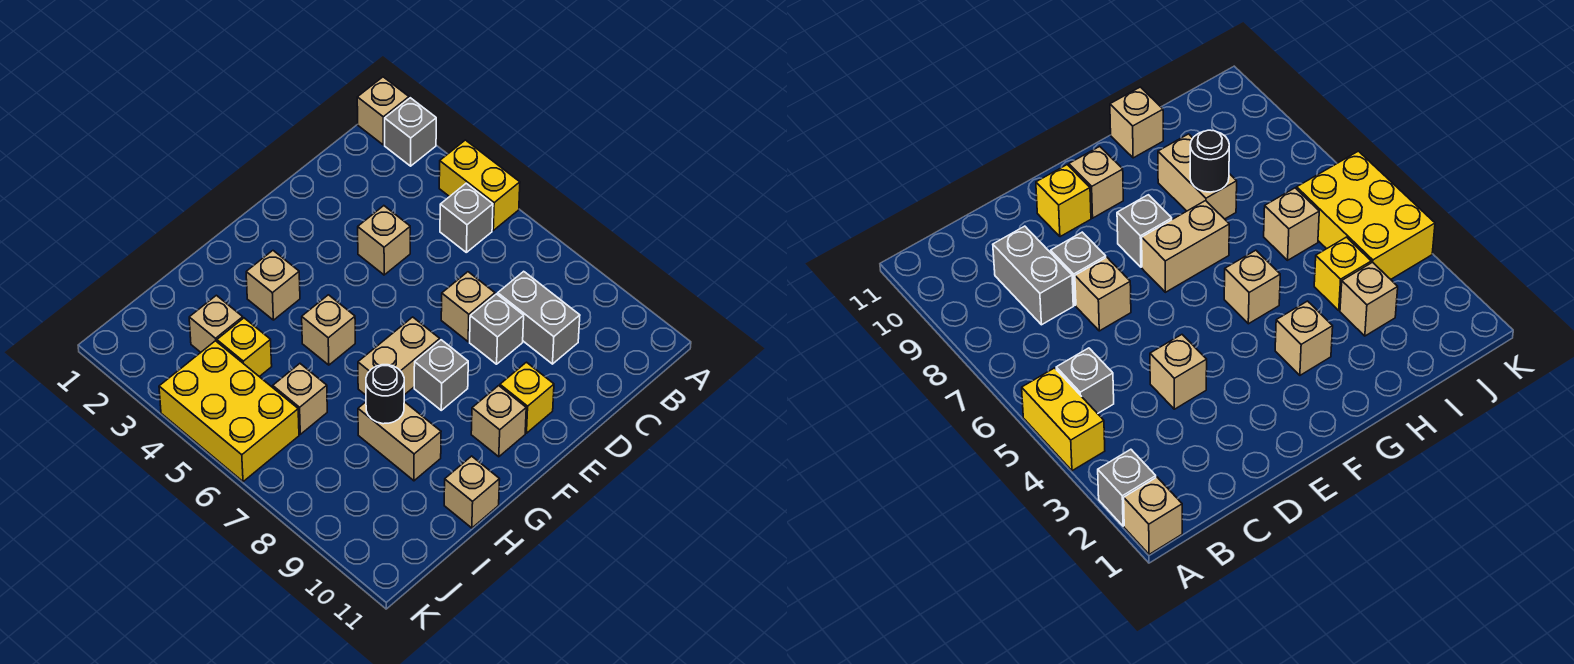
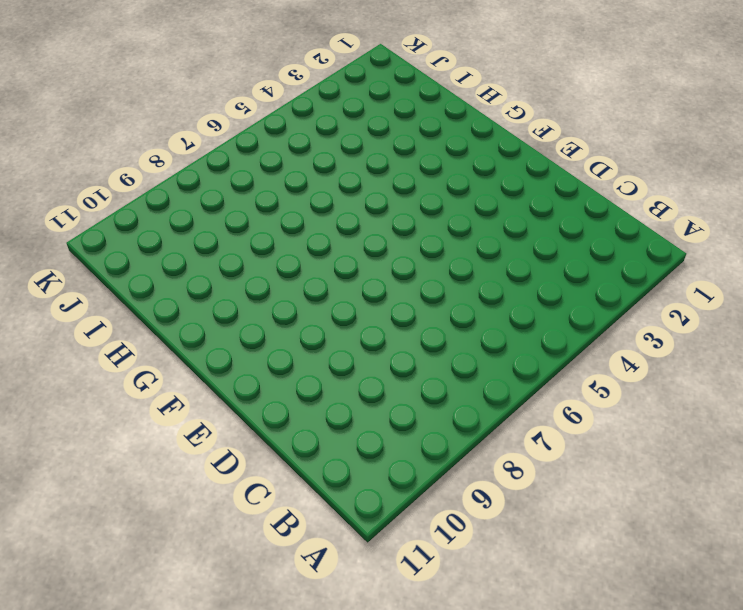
none -> tan brick A1 level 1
none -> grey brick A2 level 1
none -> yellow brick A4:A5 level 1

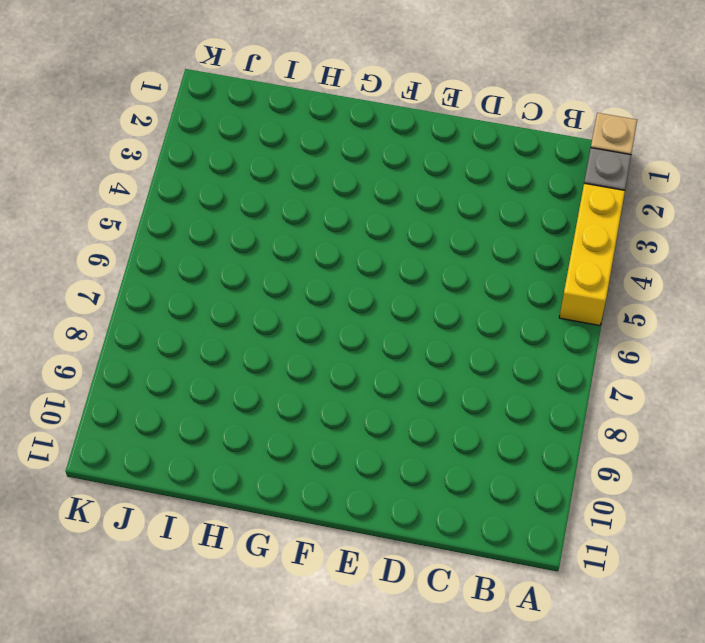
yellow brick A3:A5 level 1 -> yellow brick A4:A5 level 1
none -> grey brick B5 level 1
none -> grey brick C8:C9 level 1
none -> tan brick D4 level 1

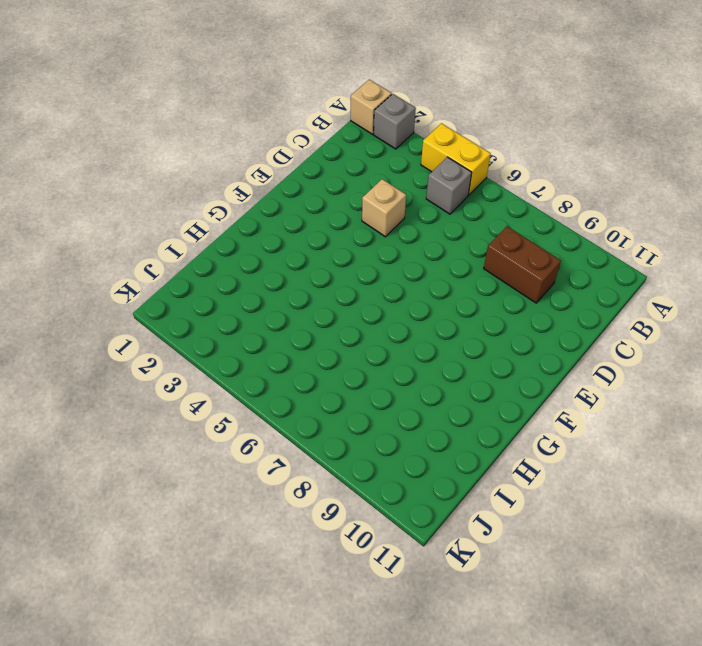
brown brick C8:C9 level 1 -> grey brick C8:C9 level 1
none -> tan brick D7 level 1
none -> grey brick D8 level 1
none -> yellow brick E10 level 1

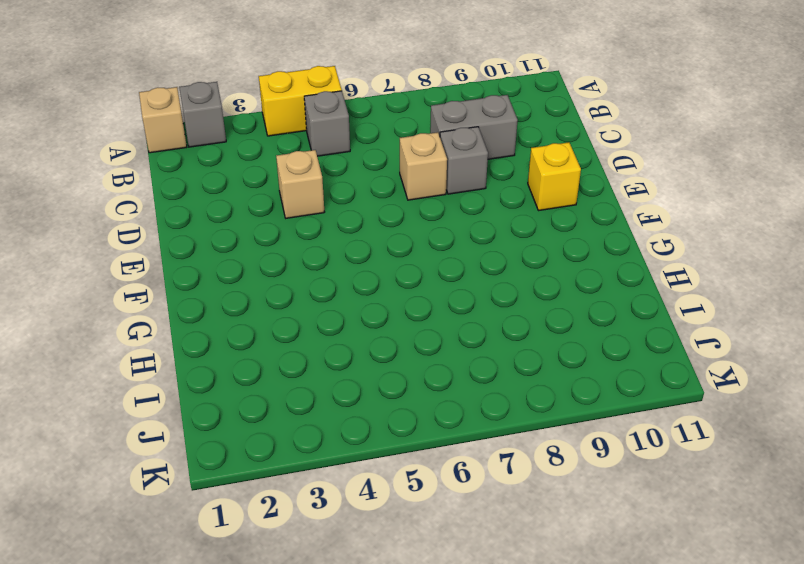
none -> tan brick F7:G7 level 1
none -> grey brick F8 level 1
none -> tan brick F10 level 1

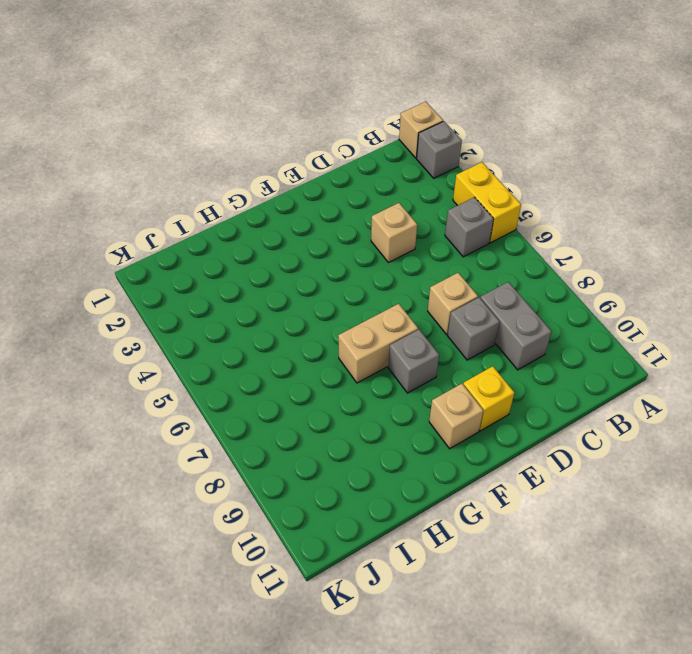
none -> tan brick G3 level 1
none -> tan brick G5 level 1
none -> tan brick H8:H9 level 1

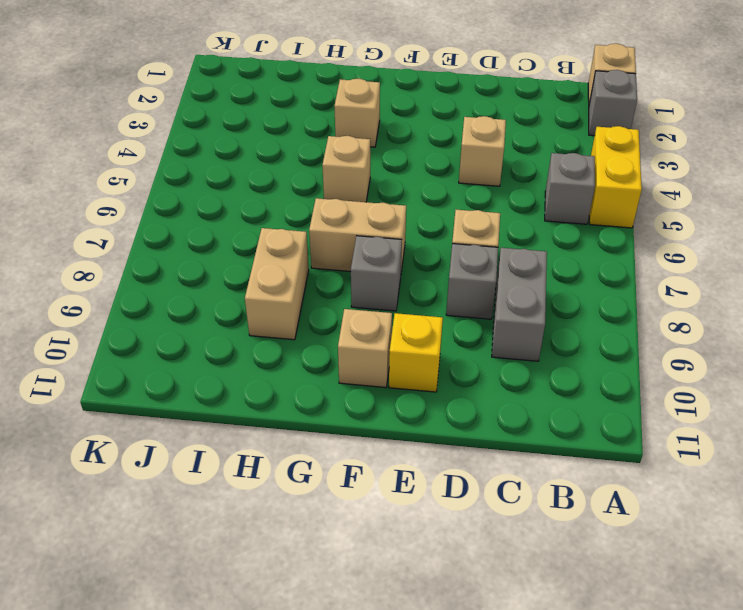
none -> tan brick H11 level 1
none -> tan brick I3 level 1
none -> yellow brick I4 level 1

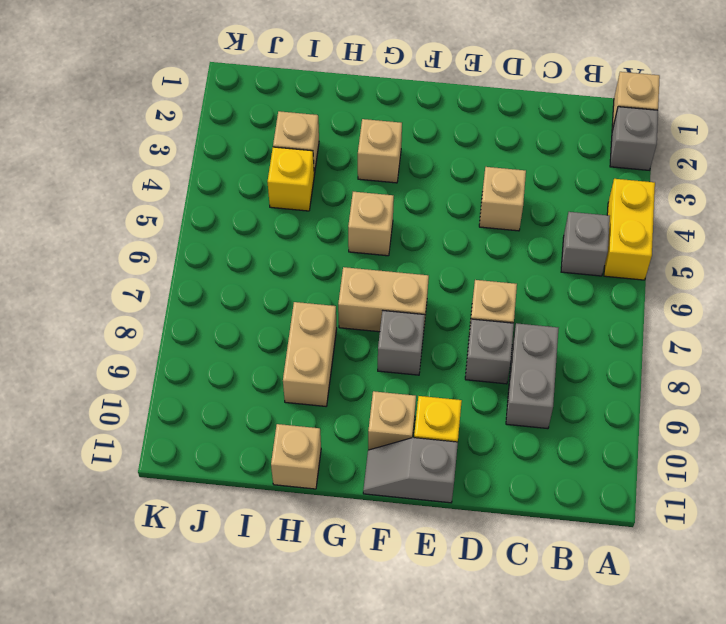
grey slope E11:F11 level 1 top E -> none
none -> tan brick I6 level 1
none -> yellow brick J4:K6 level 1
none -> black round brick H8 level 2

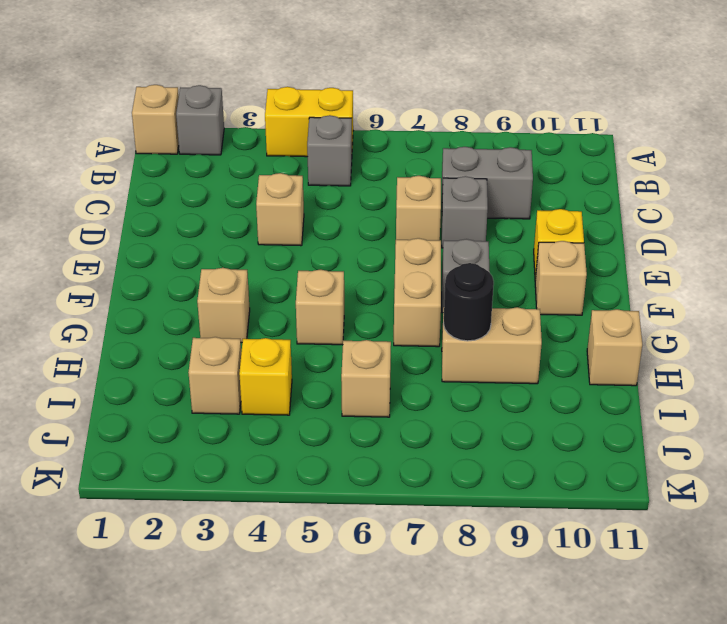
none -> yellow brick J4:K6 level 1

